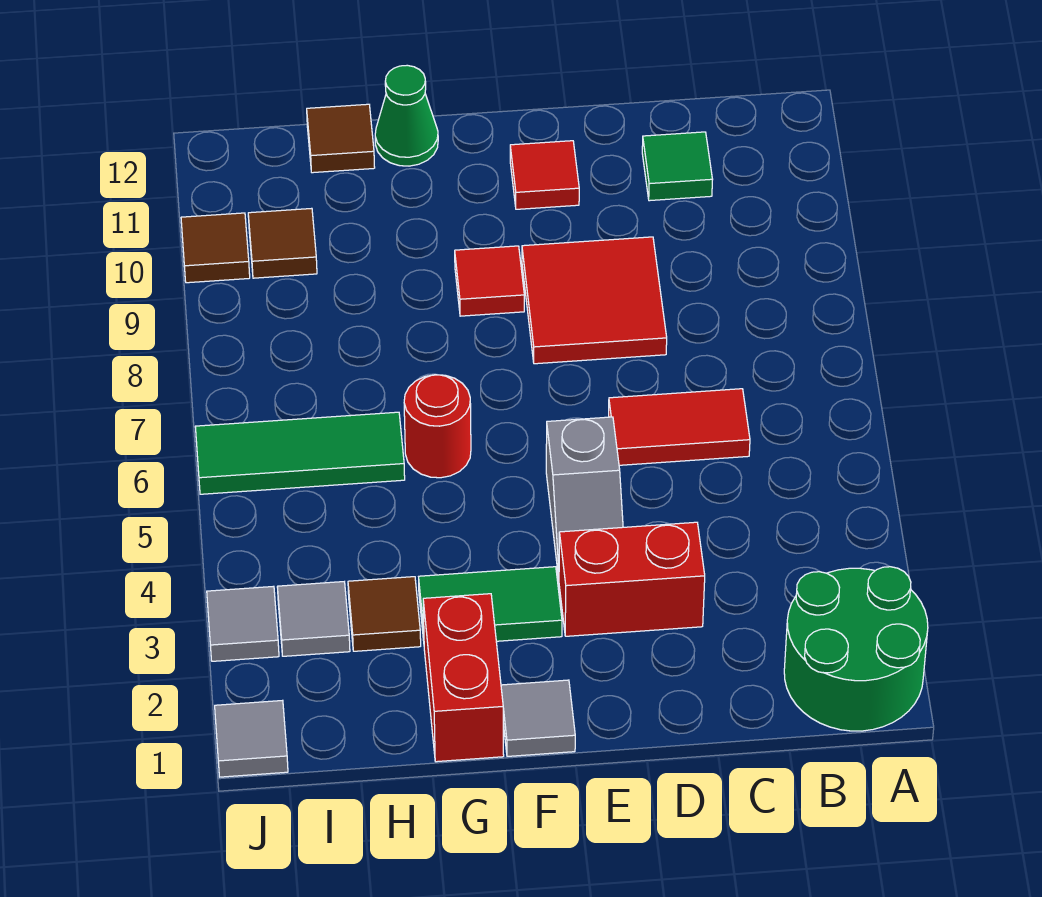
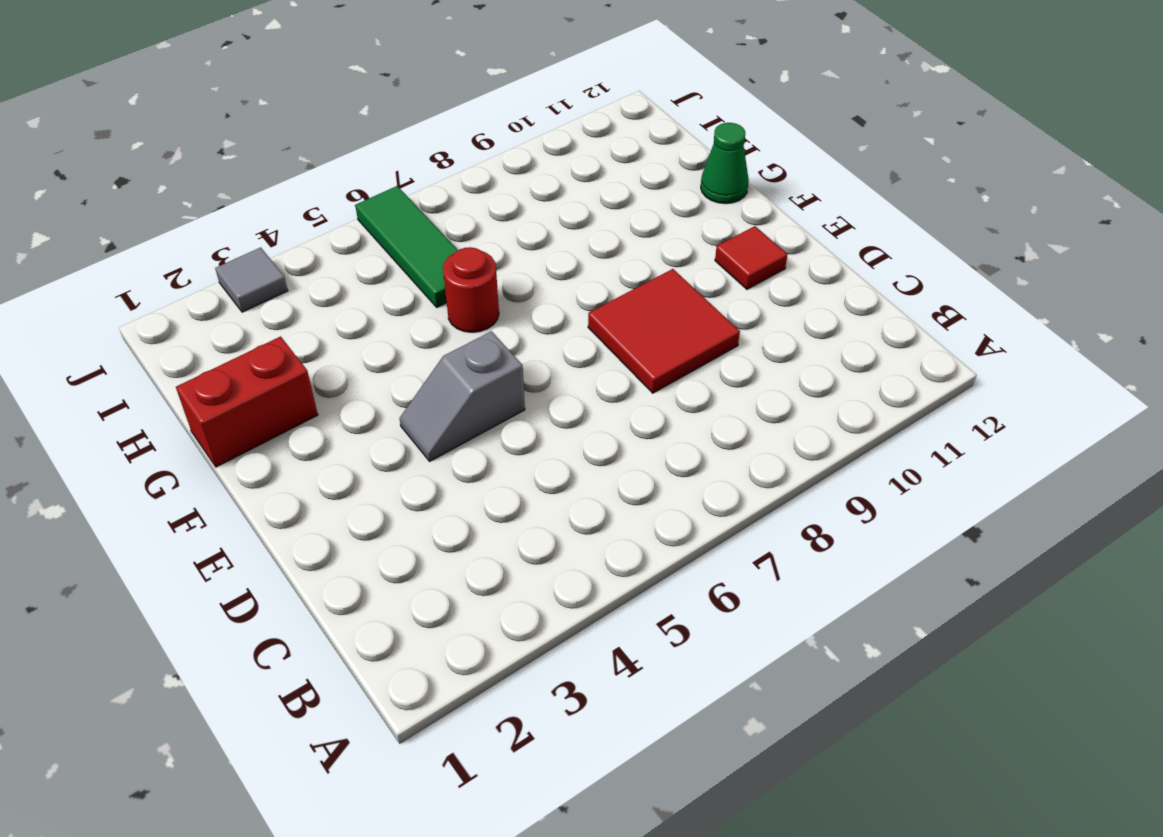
none -> green round brick A1:B2 level 1
none -> red tile C6:D6 level 1
none -> green tile C11 level 1

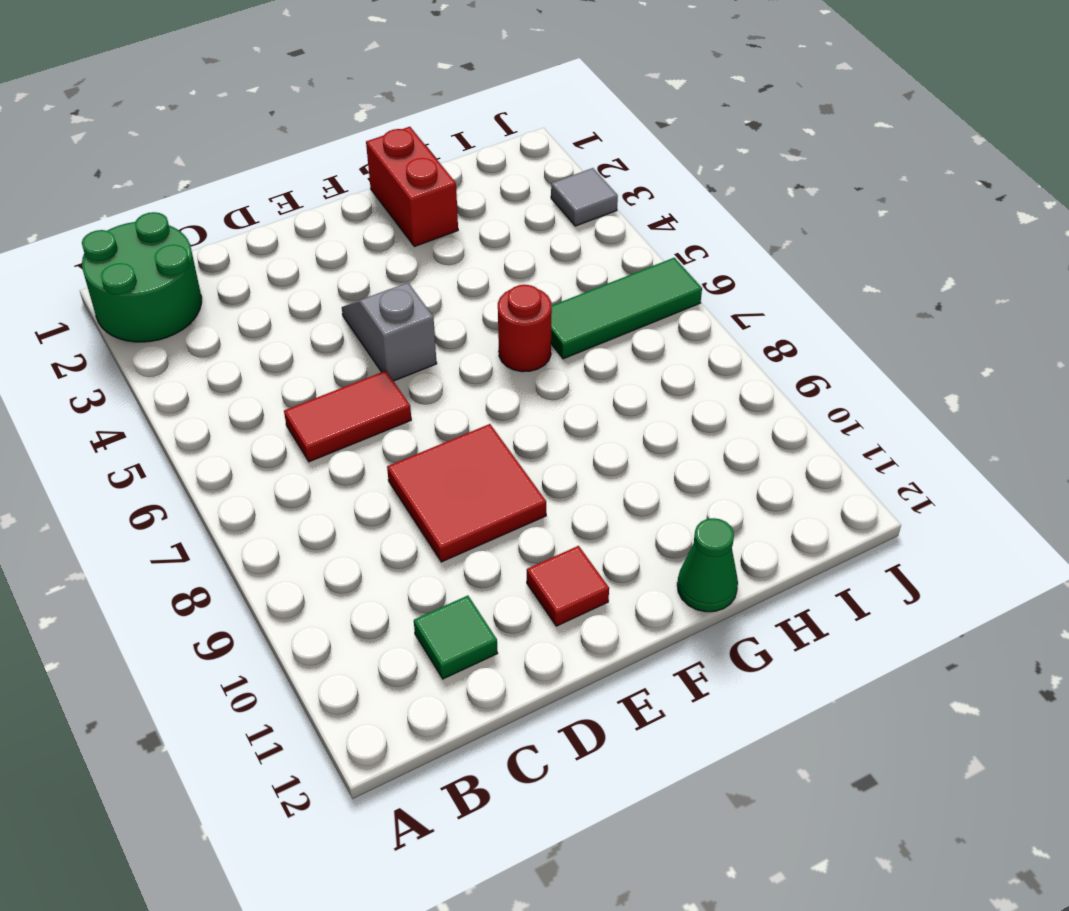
none -> red brick D3:E3 level 1
none -> grey tile F1 level 1
none -> green tile F3:G3 level 1

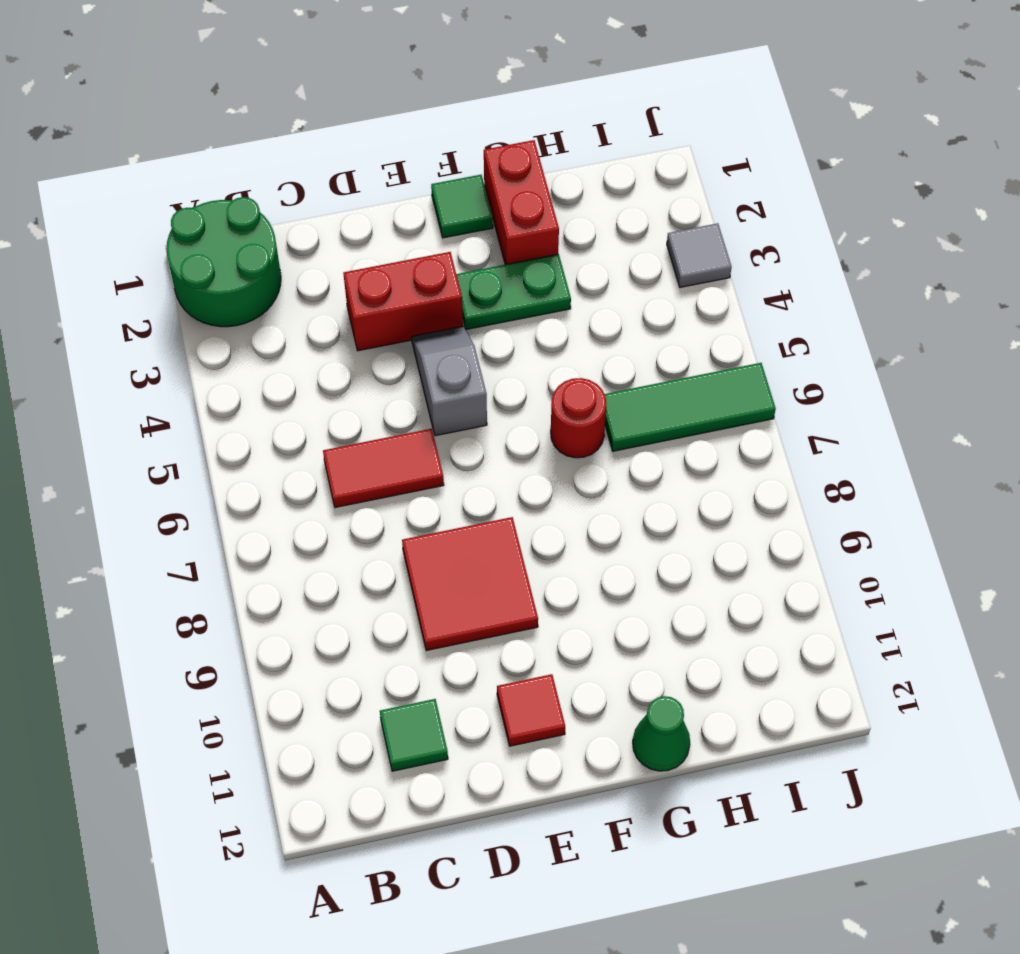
green tile F1 level 1 -> grey tile F1 level 1
green plate F3:G3 level 1 -> green tile F3:G3 level 1
none -> red tile F9 level 1
none -> brown tile H3 level 1
none -> brown tile H12 level 1

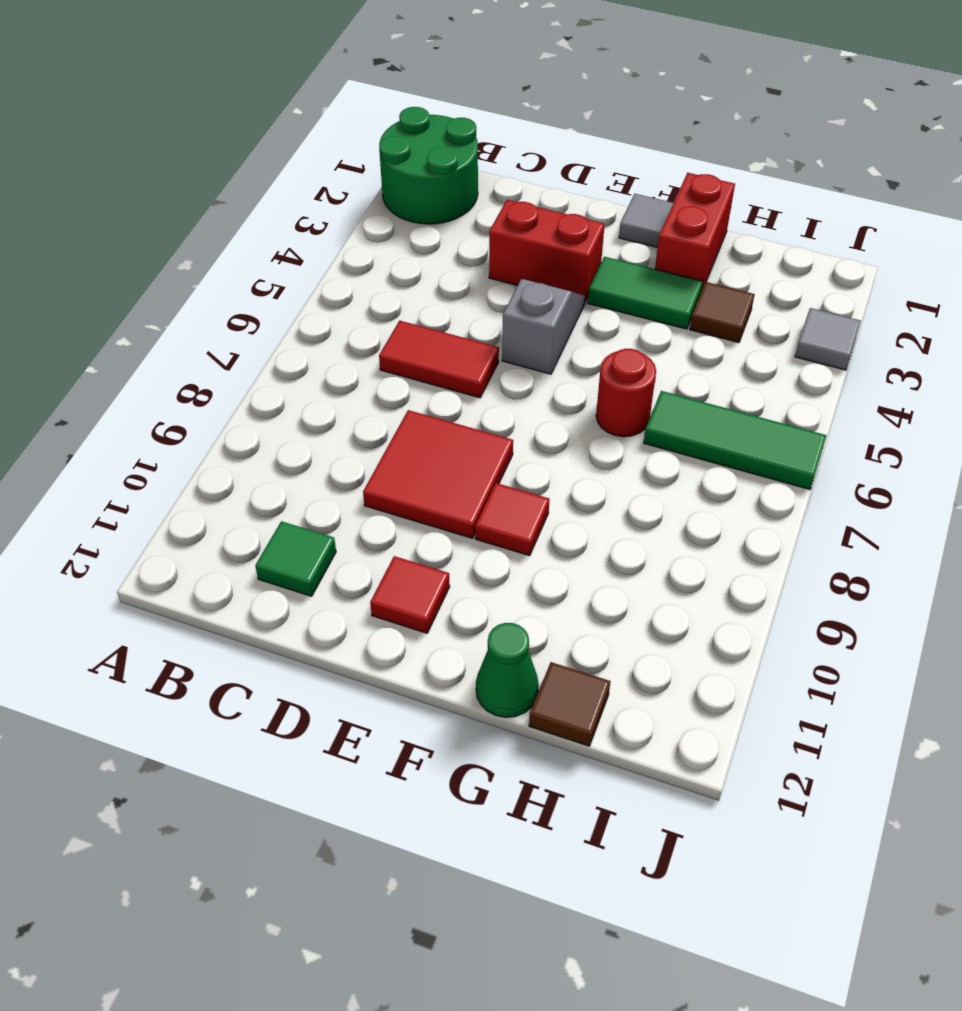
none -> grey tile I3 level 1
none -> brown tile I10 level 1
none -> grey tile J1 level 1

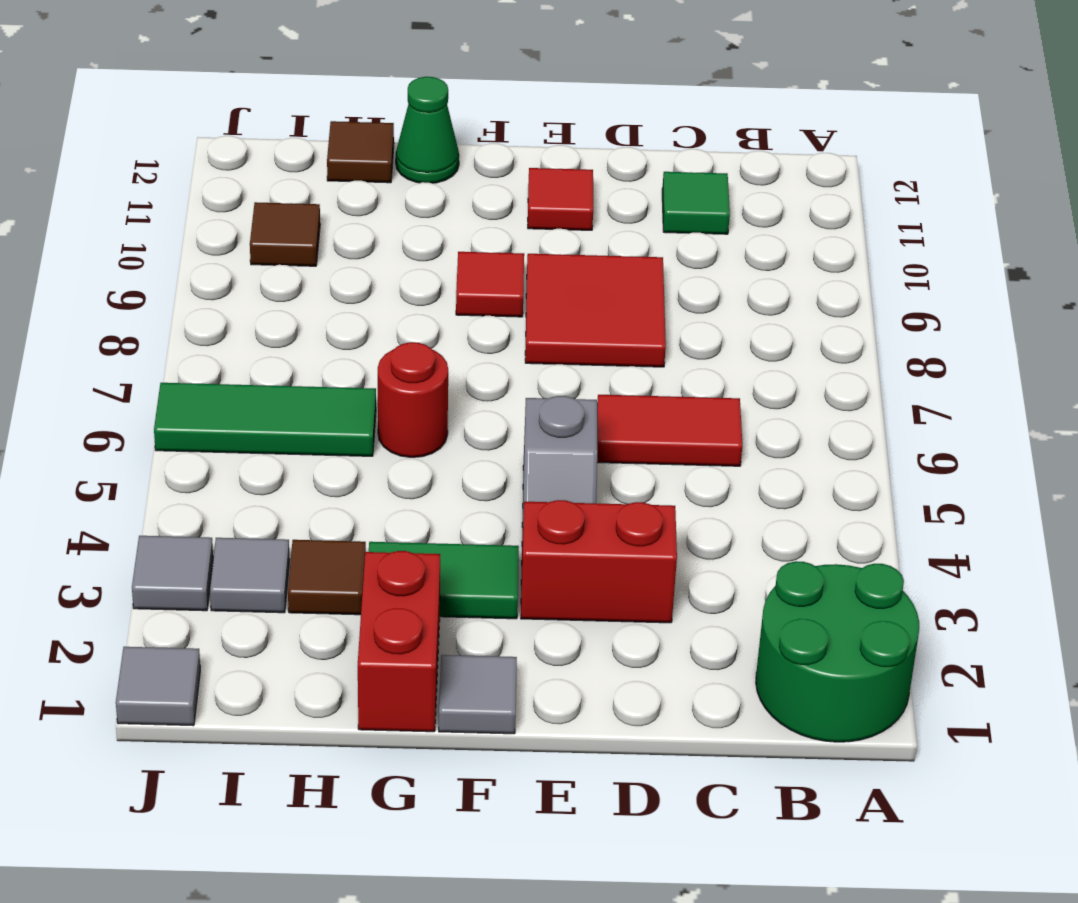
none -> brown tile J10 level 1

